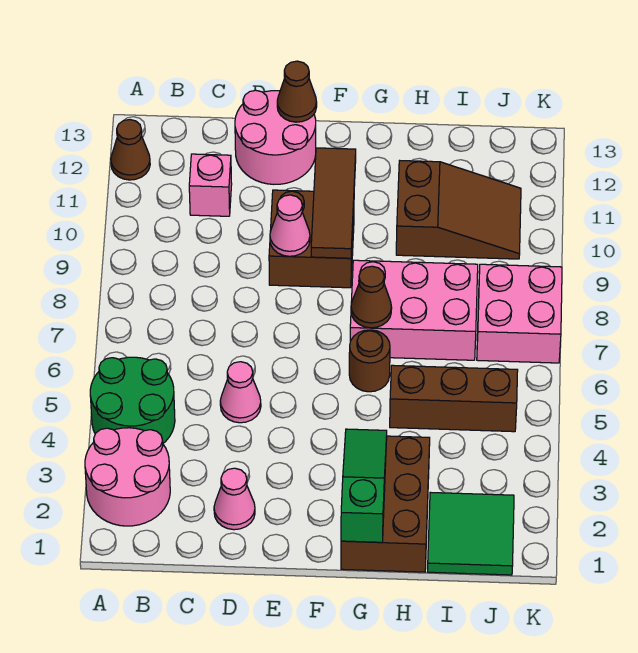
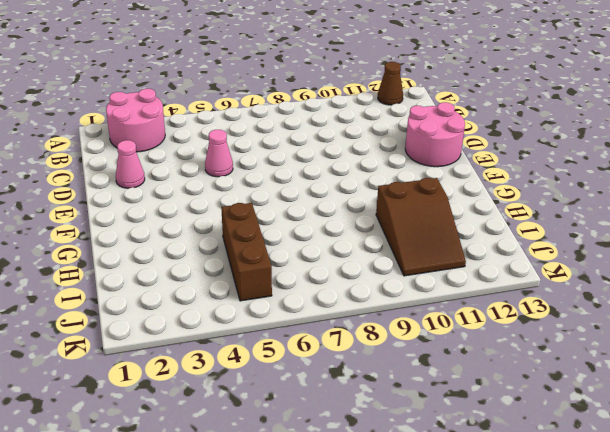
none -> green round brick A4:B5 level 1
none -> pink brick C11 level 1
none -> brown brick E9:F10 level 1

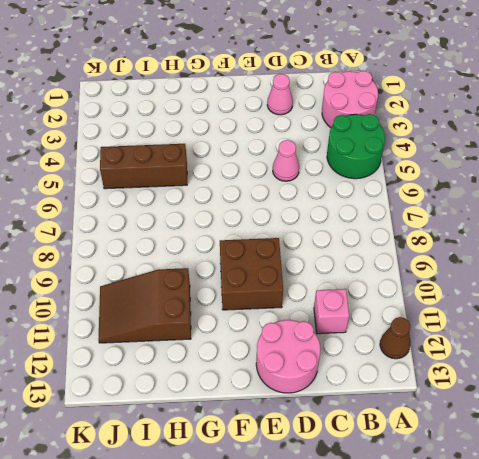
none -> brown brick G1:H3 level 1
none -> brown round brick G6 level 1
none -> pink brick G7:I8 level 1

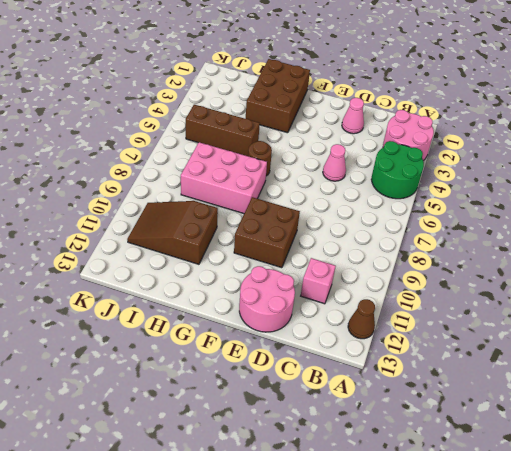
none -> green tile I1:J2 level 1
none -> pink brick J7:K8 level 1
none -> pink cone E9 level 2

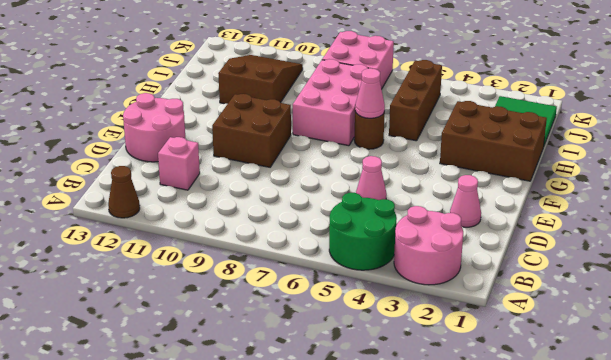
pink cone G6 level 2 -> pink cone E9 level 2
none -> brown cone E13 level 2
none -> brown tile F9:F11 level 2
none -> green slope G1:G3 level 2 top 1

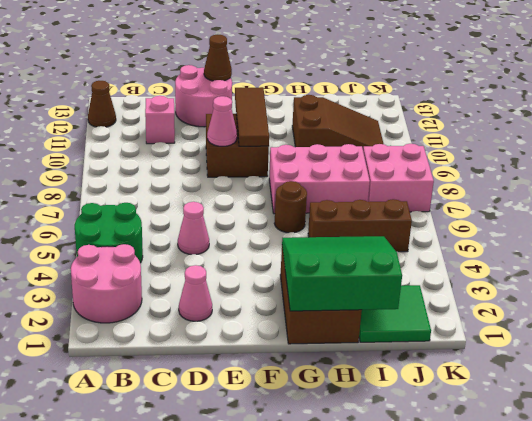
green slope G1:I3 level 2 top 1 -> green slope G1:G3 level 2 top 1
none -> brown cone G7 level 2

